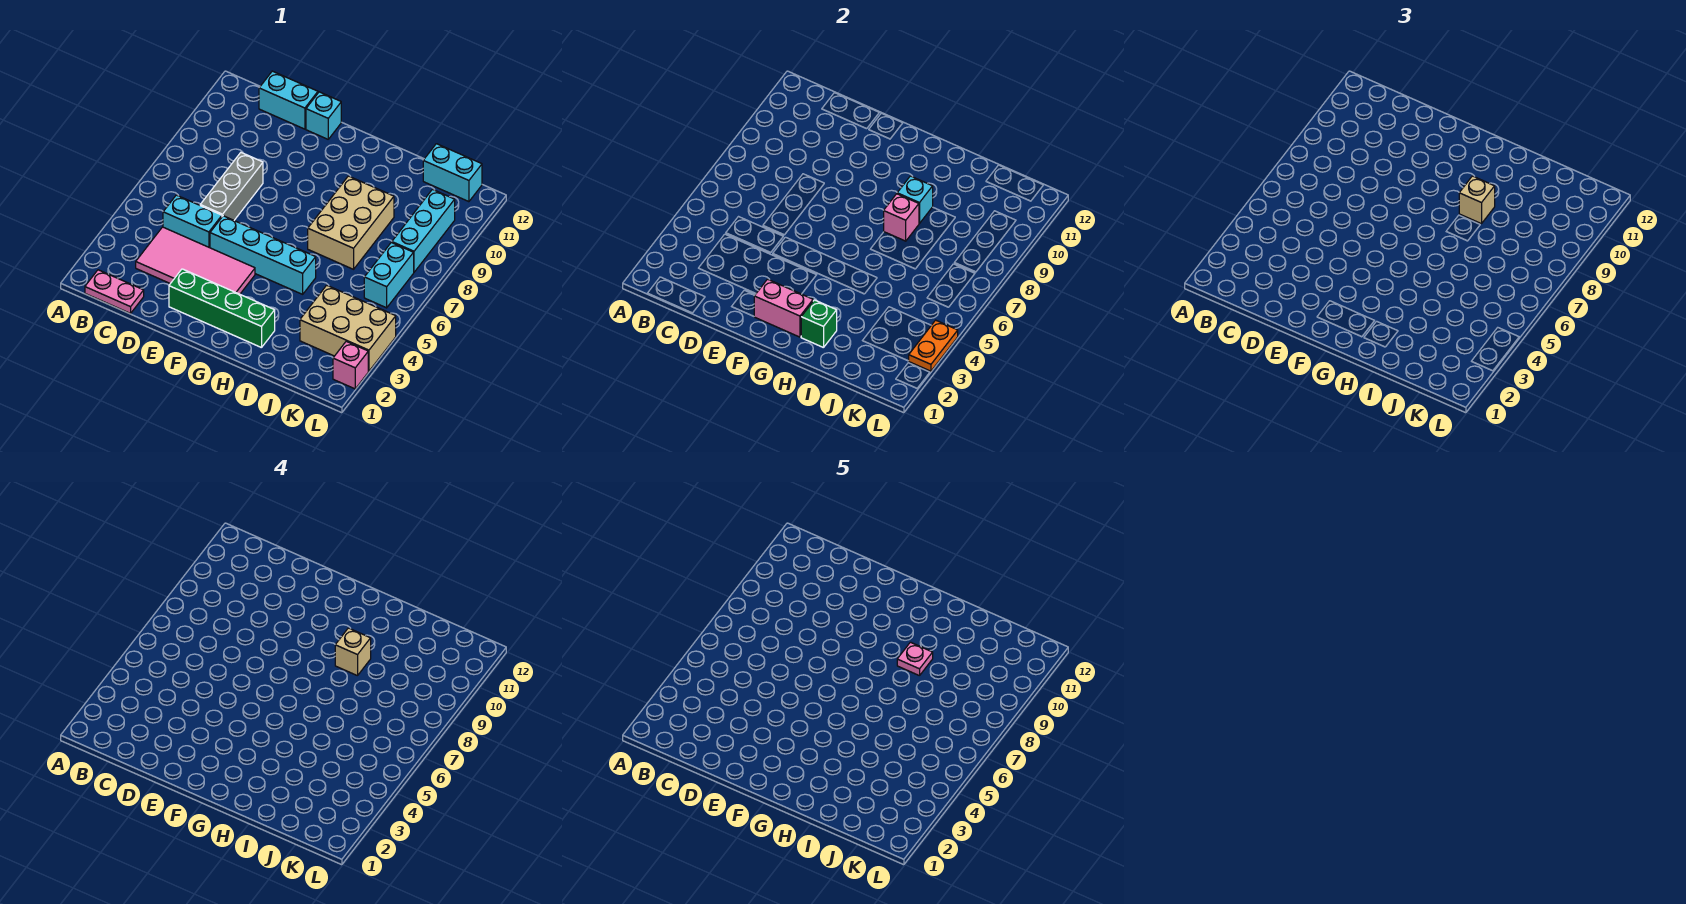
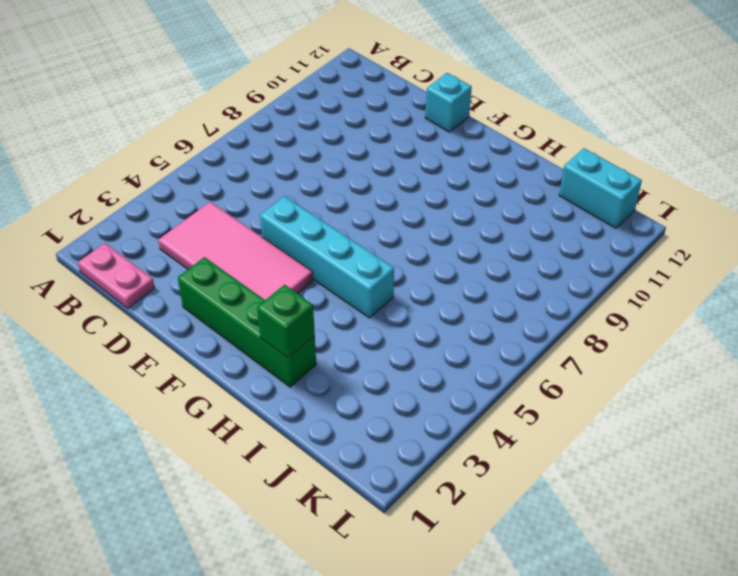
none -> cyan brick C5:D5 level 1
none -> cyan brick C12:D12 level 1
none -> grey brick D6:D8 level 1

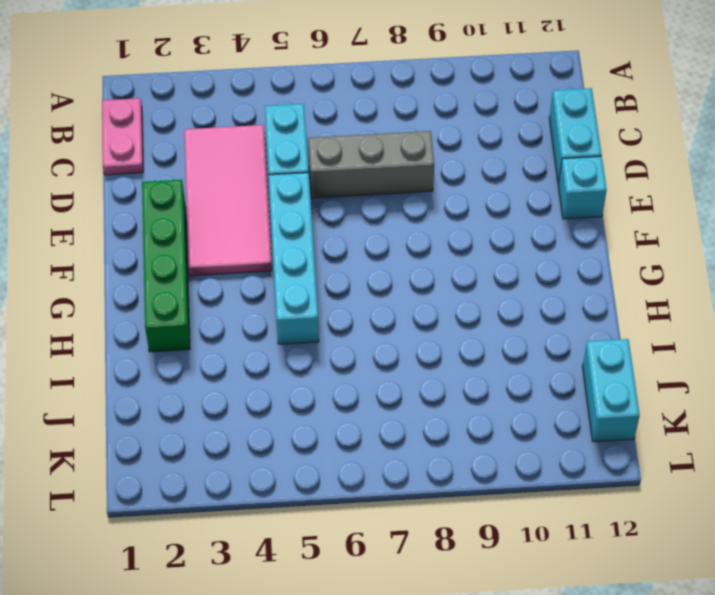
none -> tan brick H7:I9 level 1
none -> tan brick J3:L4 level 1
none -> cyan brick K6:K7 level 1

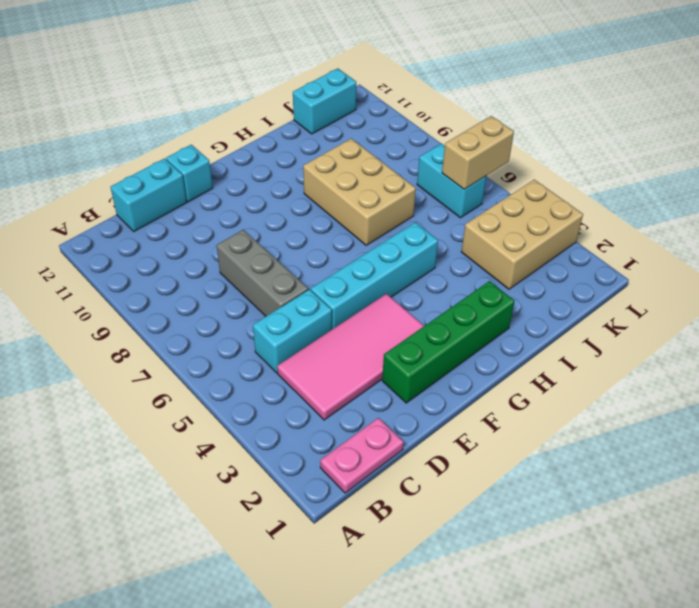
tan brick K6:L6 level 2 -> none
none -> cyan brick K8:K10 level 1
none -> pink brick L2 level 1
none -> pink brick F2:G2 level 2

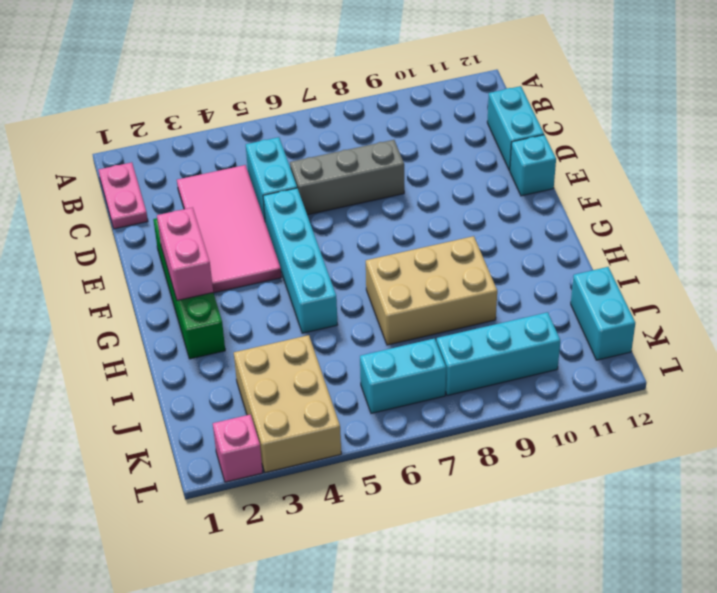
none -> green brick H2 level 2
none -> pink brick H8 level 2
none -> cyan brick H9 level 2

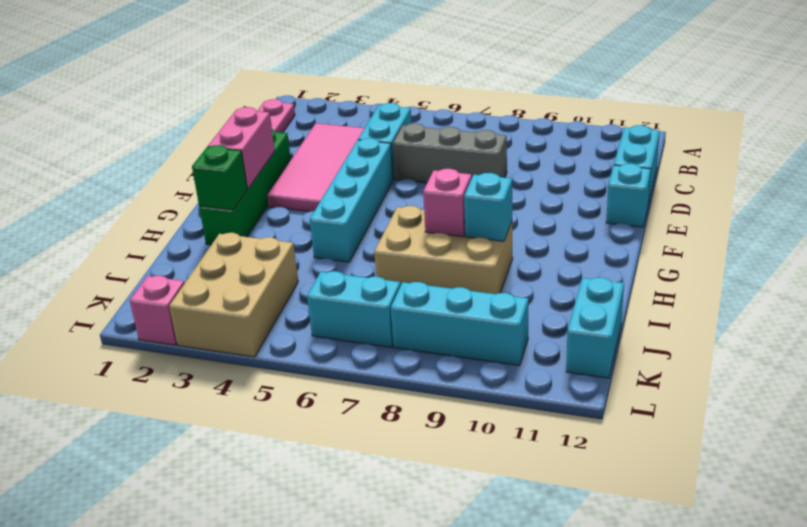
none -> orange plate L3:L4 level 2
none -> tan brick H9 level 3
none -> tan brick H9 level 4

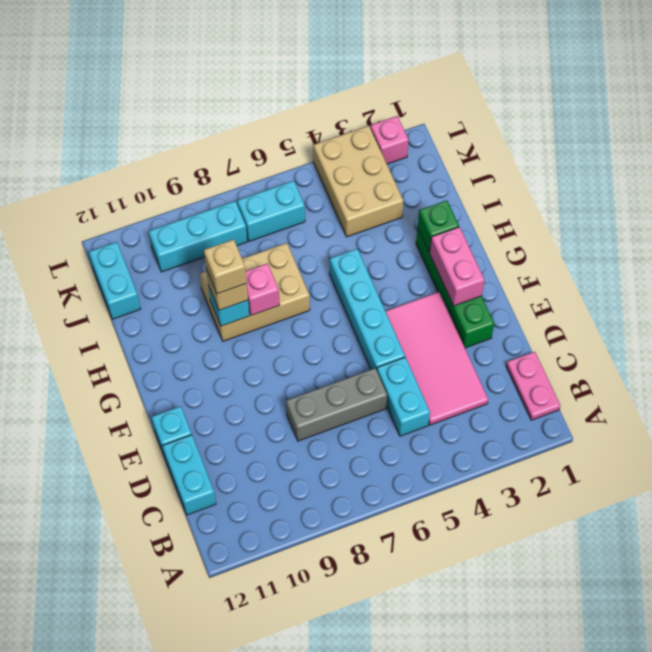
none -> orange plate L3:L4 level 2
none -> pink plate H9 level 5

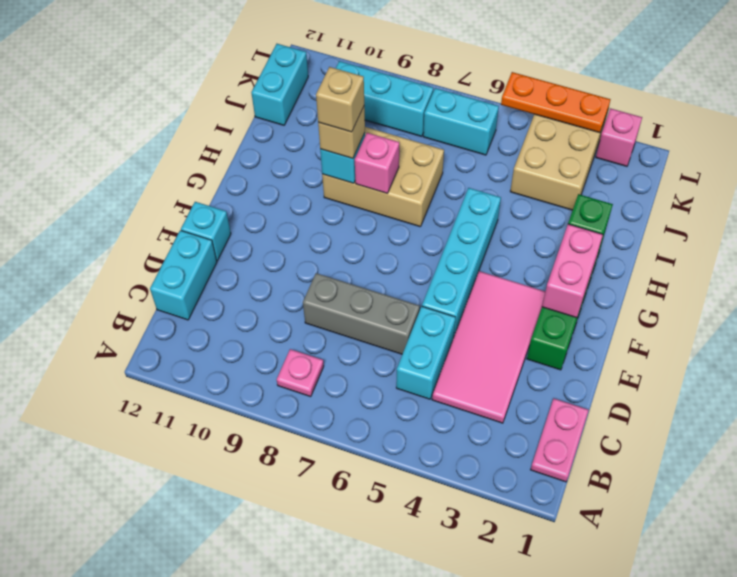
pink plate B8 level 1 -> pink plate H9 level 5
orange plate L3:L5 level 2 -> orange plate L3:L4 level 2

